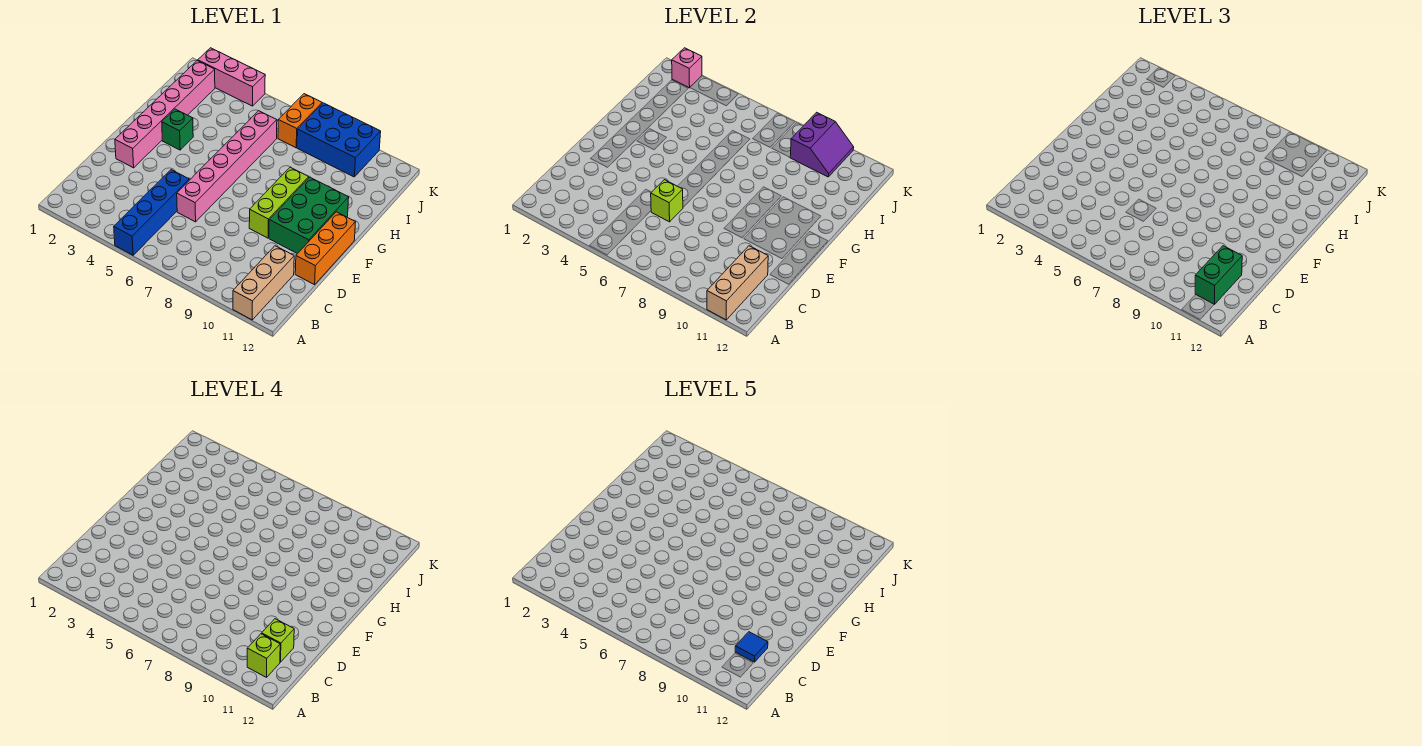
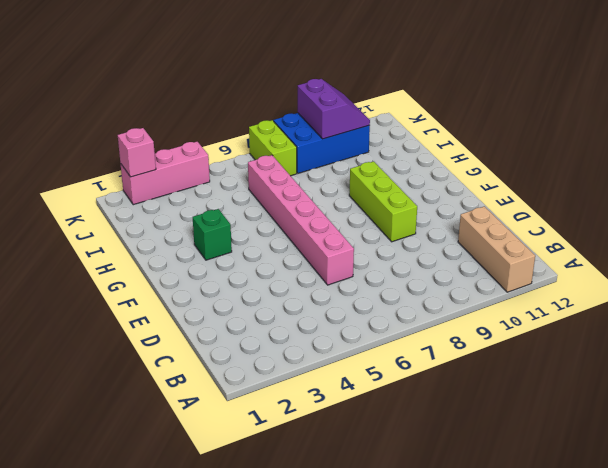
lime brick J7:K7 level 1 -> orange brick J7:K7 level 1
none -> blue brick A5:D5 level 1
none -> orange brick D12:F12 level 1
none -> pink brick E2:J2 level 1

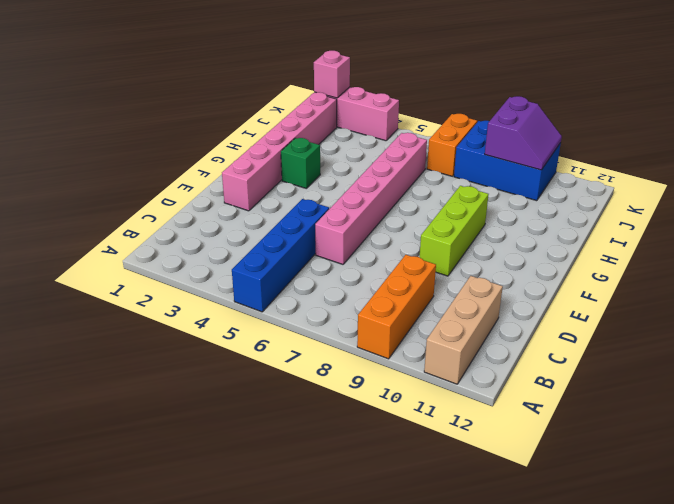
orange brick A9:C9 level 1 -> orange brick D12:F12 level 1
none -> green brick E10:G11 level 1
none -> tan brick A11:C11 level 2
none -> lime brick D6 level 2

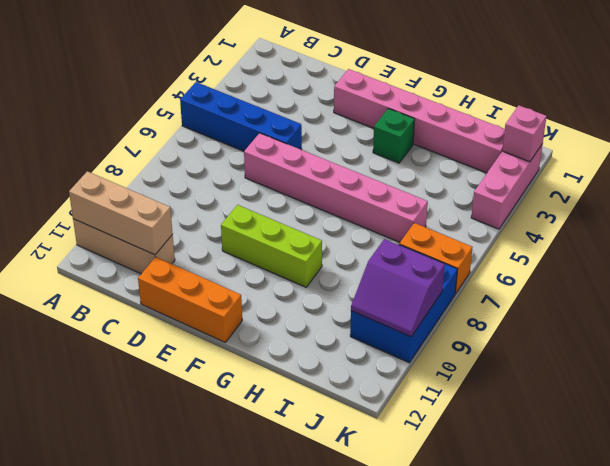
none -> green brick E10:G11 level 1
none -> lime brick D6 level 2
none -> green brick B11:C11 level 3

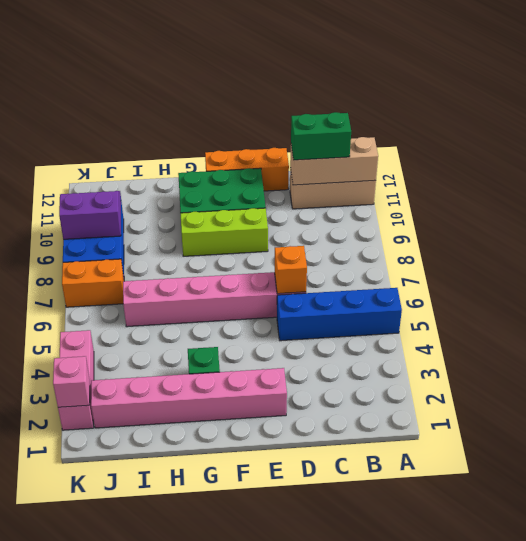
orange brick D6 level 2 -> lime brick D6 level 2
none -> lime brick B11 level 4
none -> lime brick C11 level 4
none -> blue tile C11 level 5

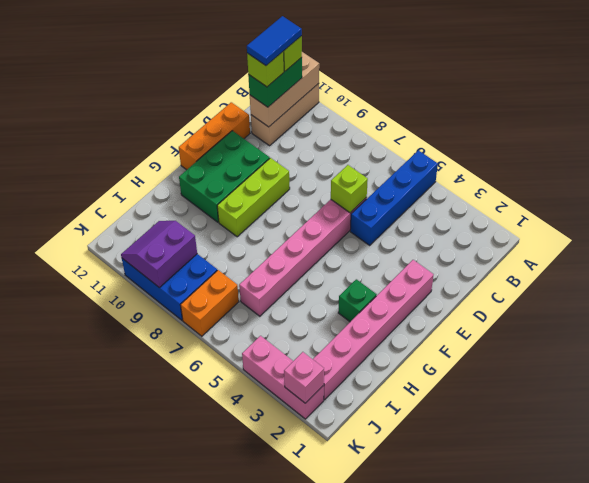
blue tile B11:C11 level 5 -> blue tile C11 level 5

